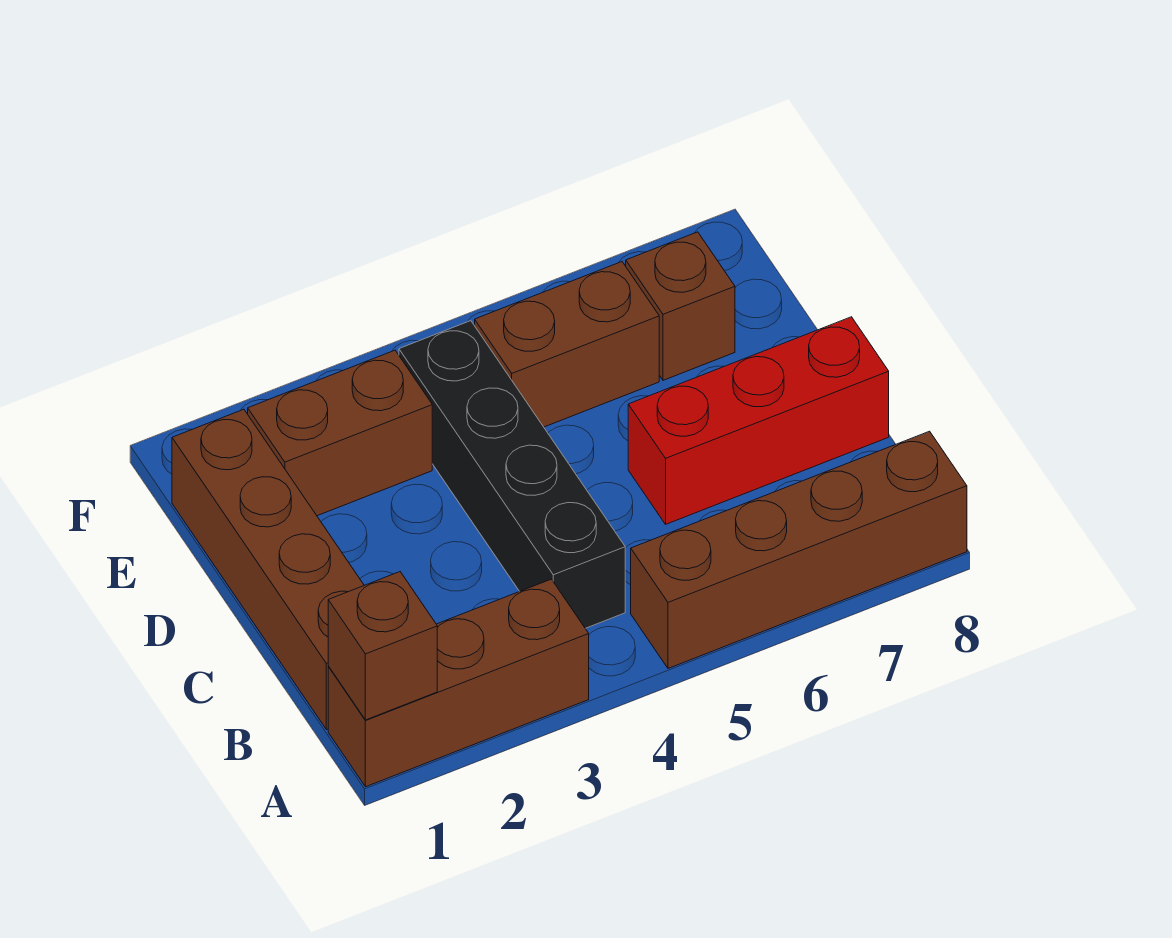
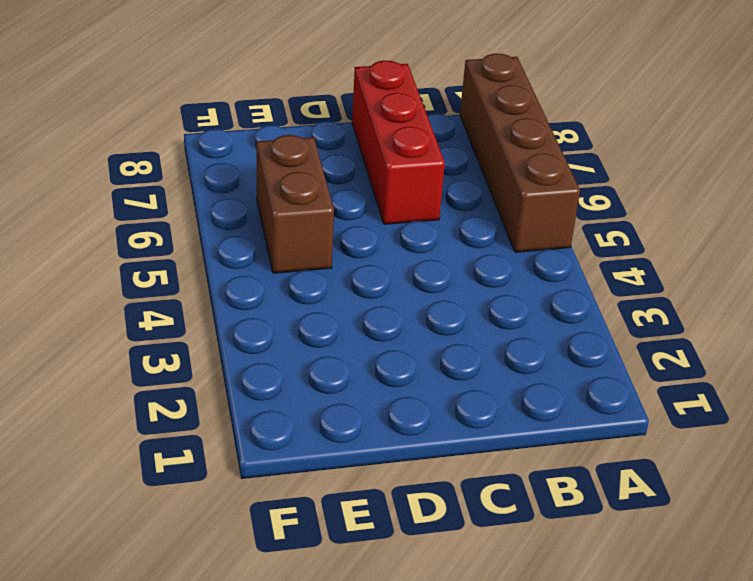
none -> brown brick A1:A3 level 1
none -> brown brick B1:E1 level 1

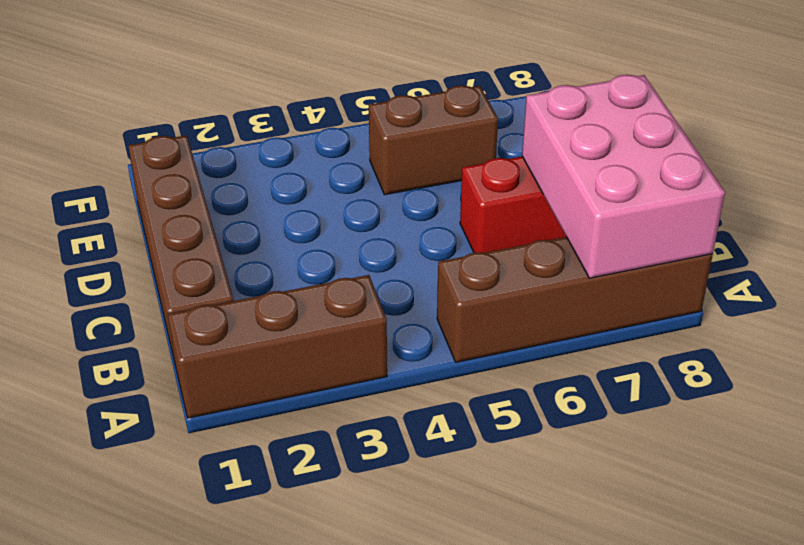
pink brick A7:C8 level 2 -> none
none -> black brick B4:E4 level 1
none -> brown brick E2:E3 level 1

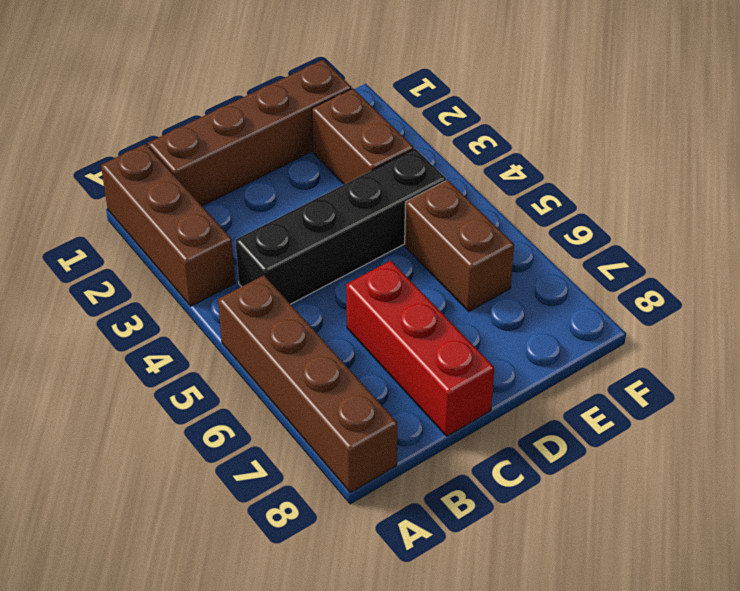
none -> brown brick E7 level 1
none -> brown brick A1 level 2

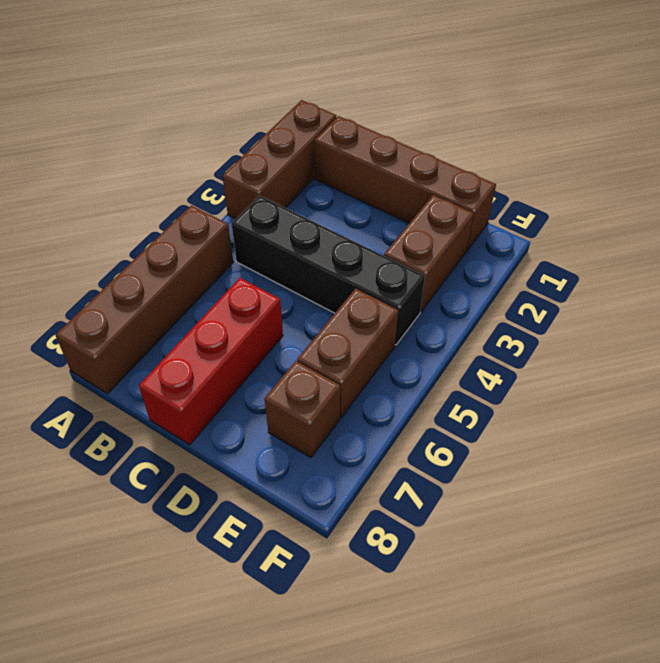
none -> brown brick A1 level 2

